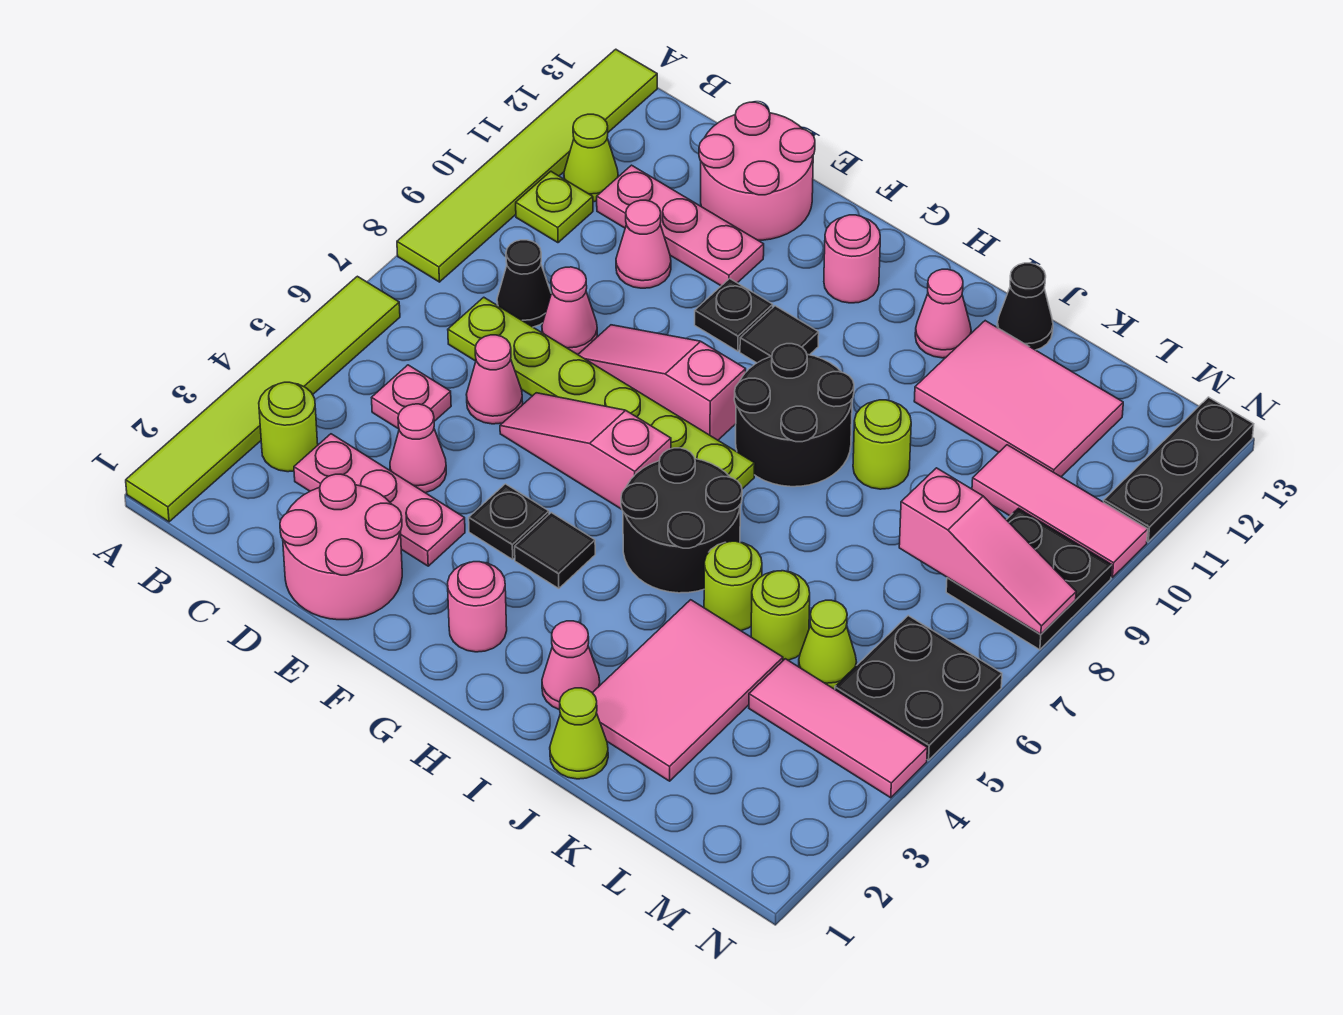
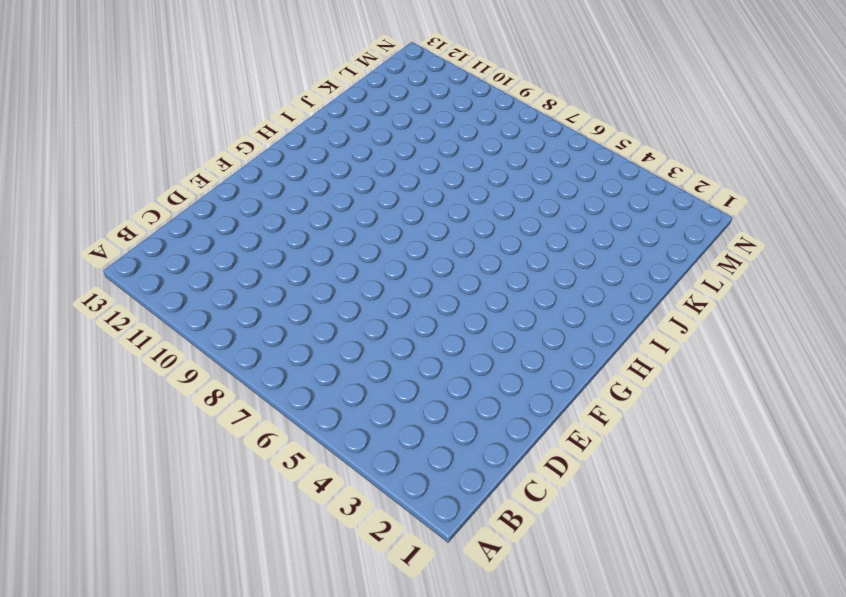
none -> lime tile A1:A6 level 1
none -> lime tile A8:A13 level 1
none -> lime round brick B3 level 1
none -> lime plate B10 level 1

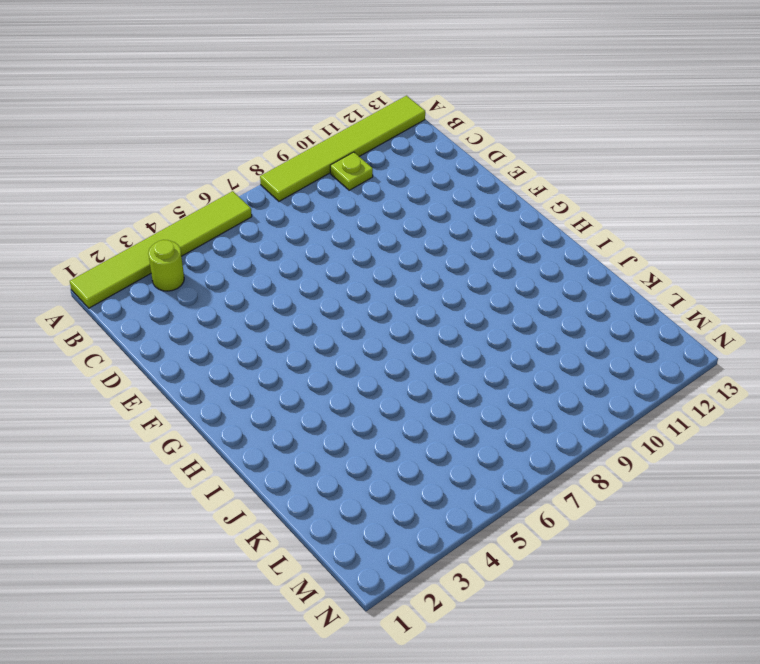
none -> lime cone B11 level 1
none -> pink plate C3:E3 level 1
none -> pink plate C5 level 1
none -> lime plate C7:H7 level 1

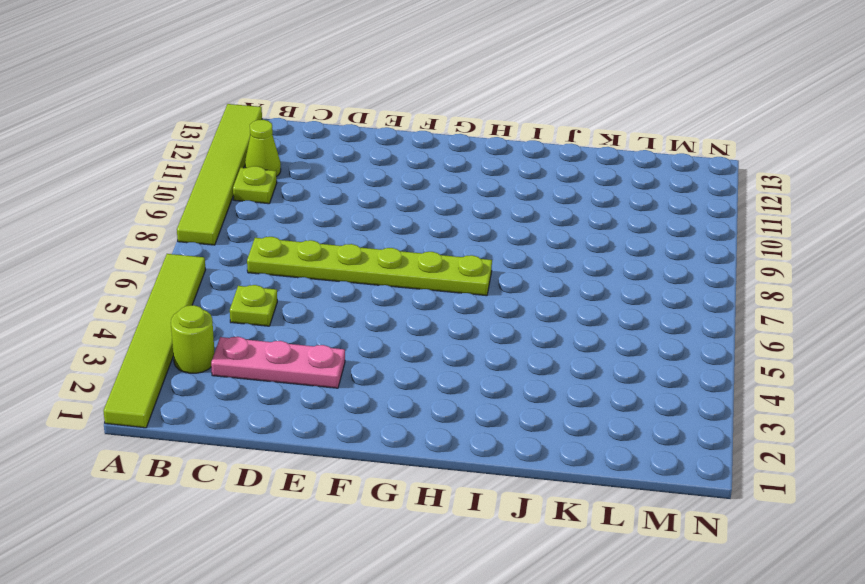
lime plate C5 level 1 -> pink plate C5 level 1
none -> black cone C8 level 1
none -> pink plate C11:E11 level 1
none -> pink round brick D1:E2 level 1
none -> pink cone D4 level 1

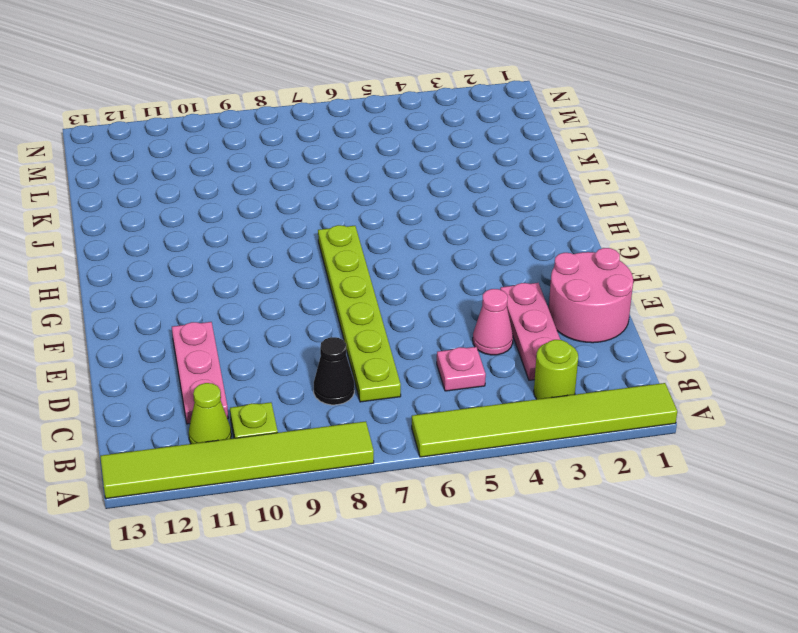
none -> pink cone D6 level 1
none -> pink cone D8 level 1
none -> pink cone D10 level 1
none -> pink round brick D12:E13 level 1

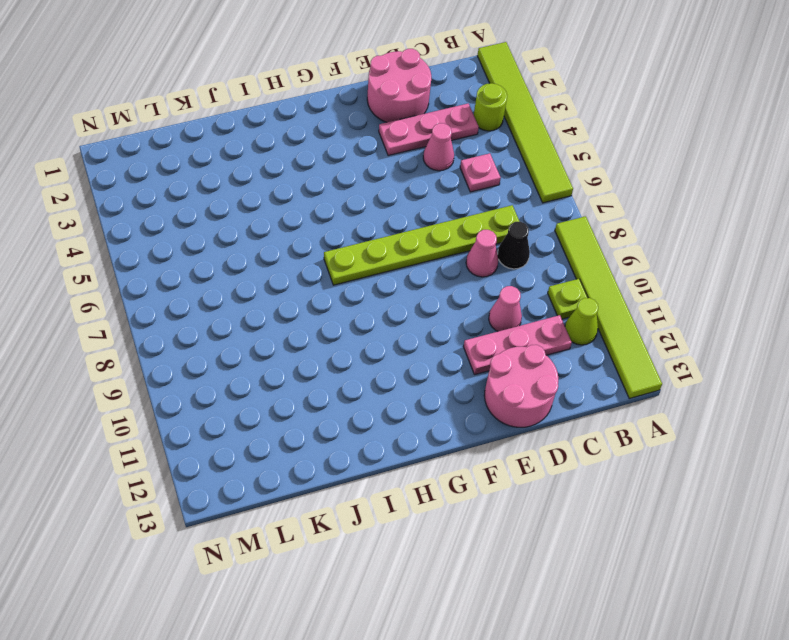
none -> pink cone D6 level 1
none -> pink slope E6:G6 level 1 top G
none -> pink slope E8:G8 level 1 top G
none -> black plate F4 level 1

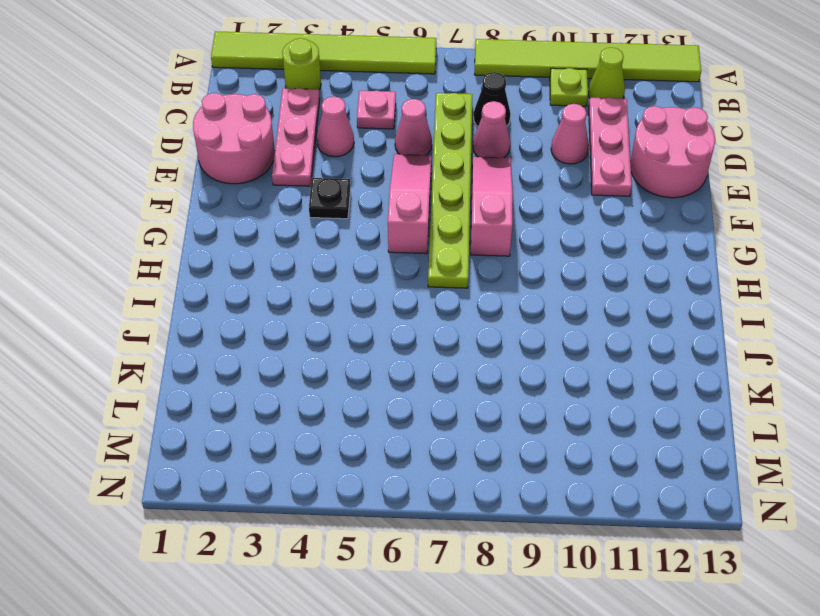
none -> black plate F10 level 1
none -> pink round brick G2 level 1
none -> black tile G4 level 1
none -> black tile G10 level 1

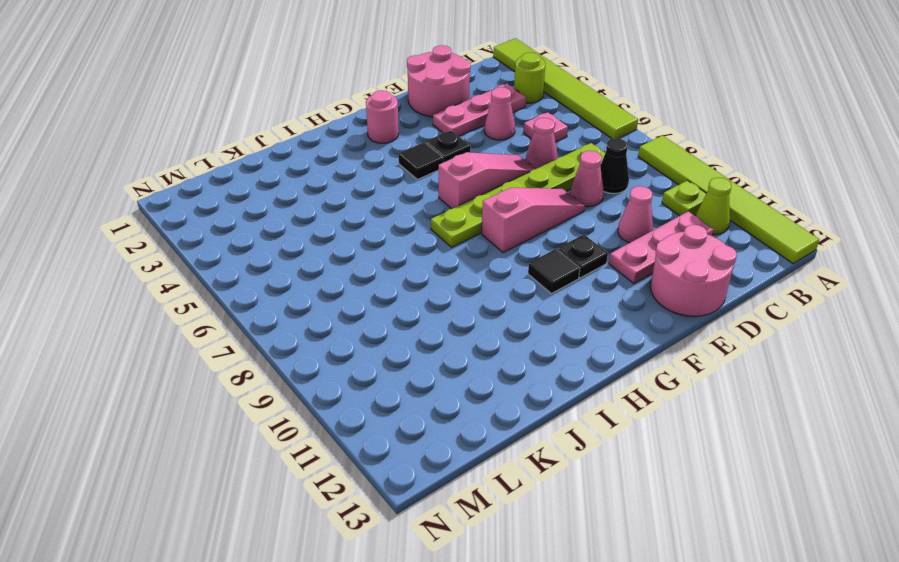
none -> pink round brick G12 level 1
none -> black round brick H5:I6 level 1
none -> black round brick H8:I9 level 1
none -> pink cone I2 level 1

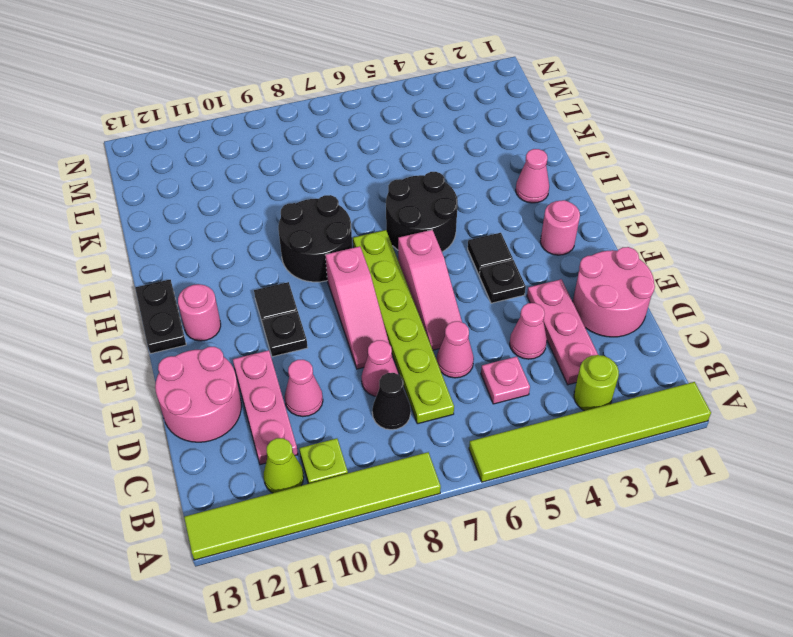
black plate G13:H13 level 1 -> none
none -> pink cone I12 level 1
none -> lime cone J1 level 1
none -> pink tile J2:K4 level 1
none -> lime round brick J5 level 1

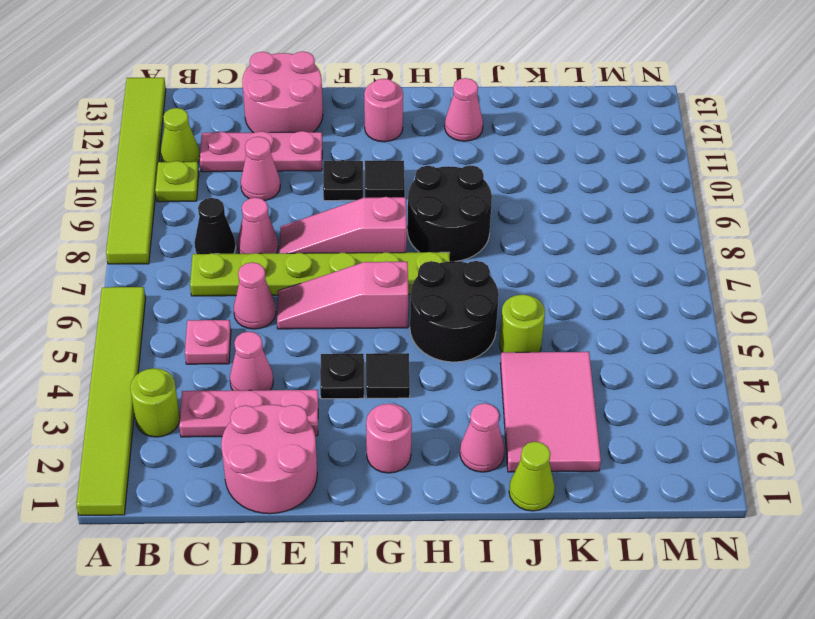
none -> lime round brick J9 level 1
none -> pink tile J11:L12 level 1
none -> black cone J13 level 1
none -> lime round brick K5 level 1

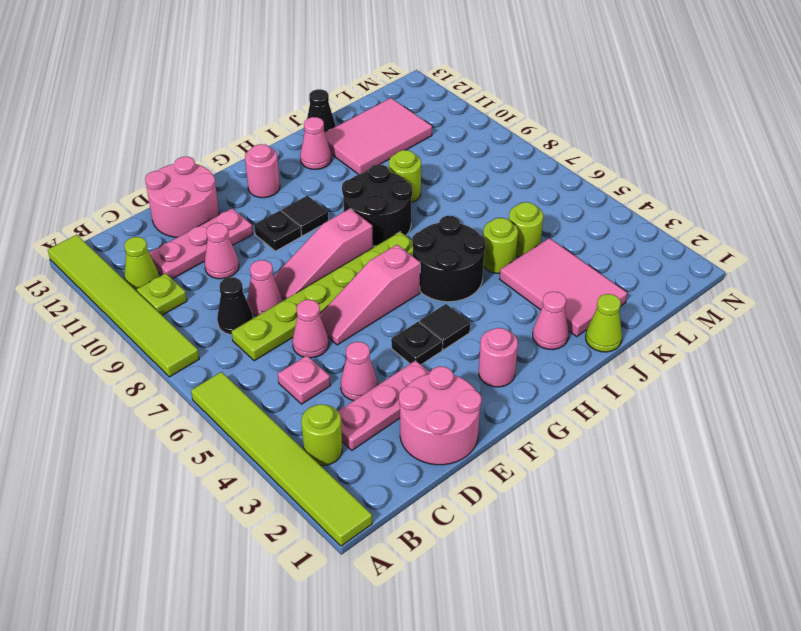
none -> pink tile L4:N4 level 1
none -> lime cone L5 level 1
none -> pink tile L10:N10 level 1
none -> black plate M5:N6 level 1

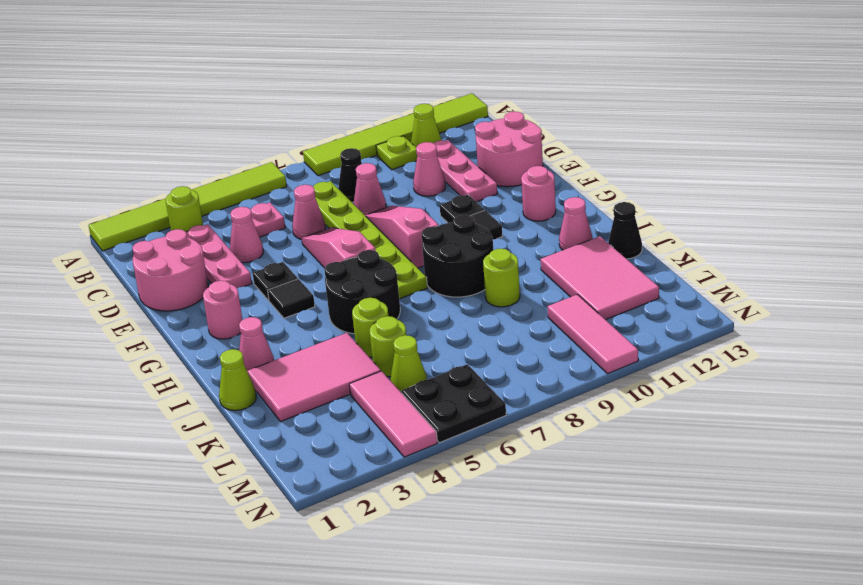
none -> black plate M8:N9 level 1
none -> black plate N11:N13 level 1
none -> pink slope L8:N8 level 2 top L

